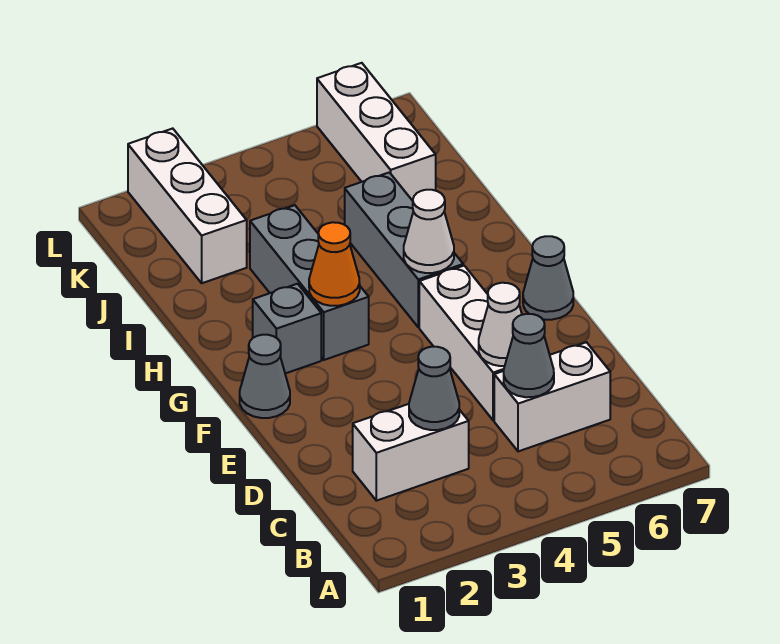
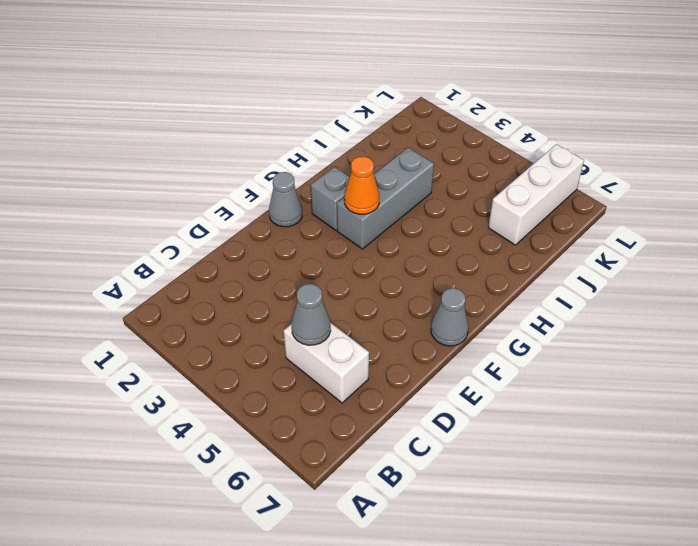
none -> white brick C2:C3 level 1
none -> white brick D5:F5 level 1
none -> grey brick G5:I5 level 1

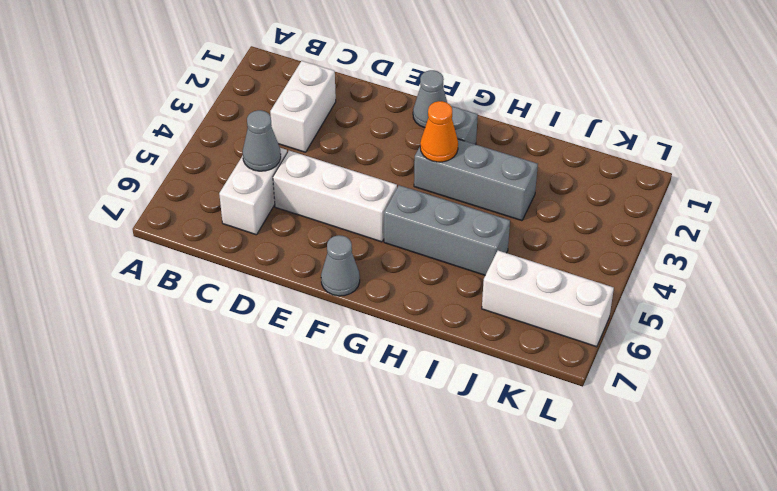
none -> white brick J2:L2 level 1
none -> grey cone C3 level 2
none -> white cone D5 level 2

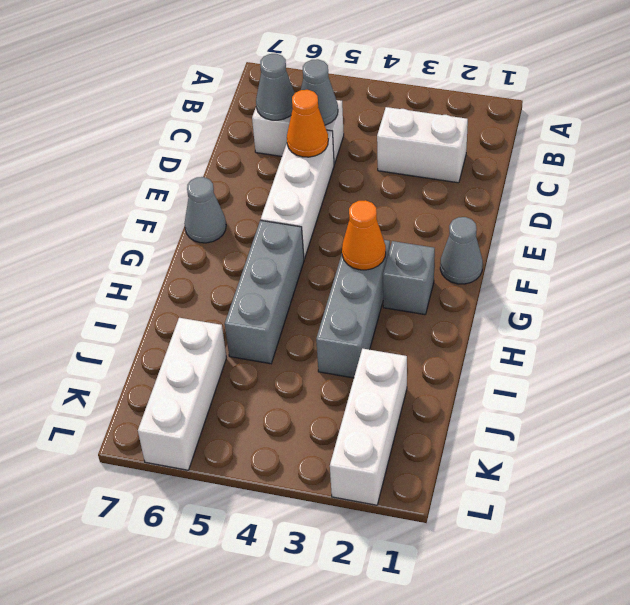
grey cone C6 level 2 -> grey cone C3 level 2
orange cone D5 level 2 -> white cone D5 level 2
none -> white cone G5 level 2

